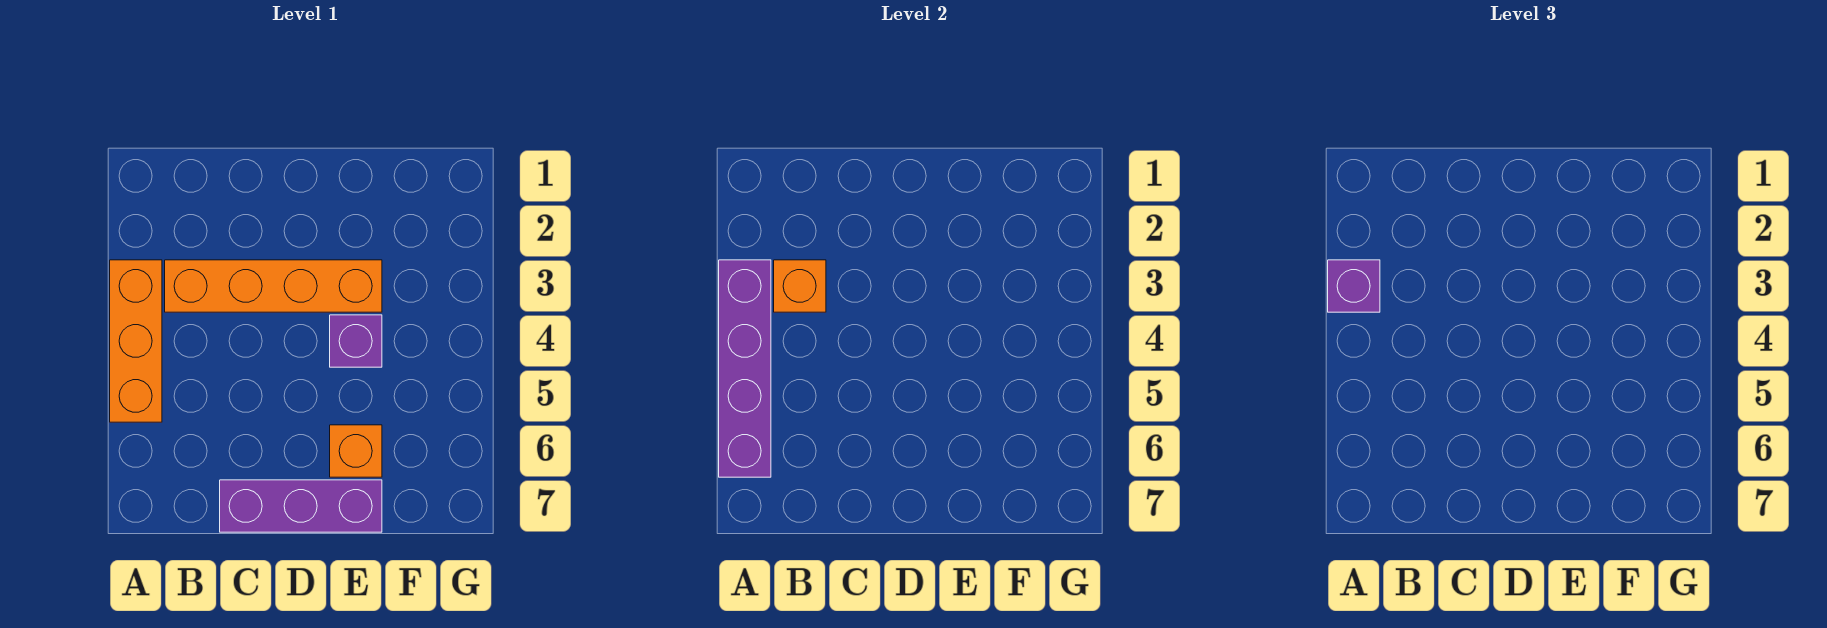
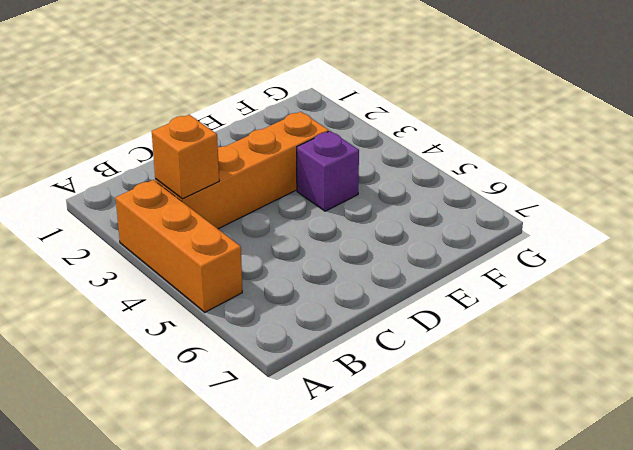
none -> purple brick C7:E7 level 1
none -> orange brick E6 level 1

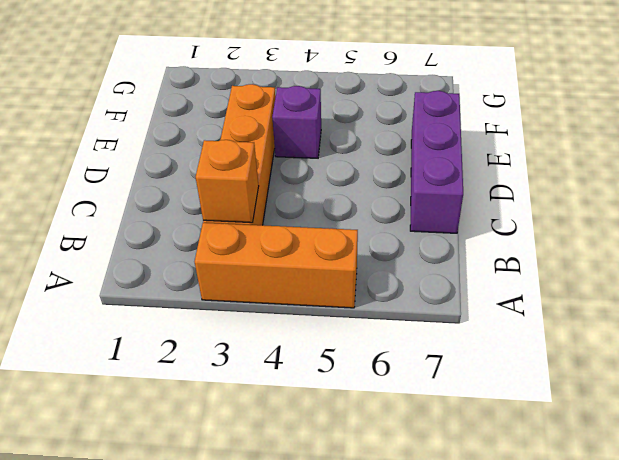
none -> orange brick E6 level 1
none -> purple brick A3:A6 level 2

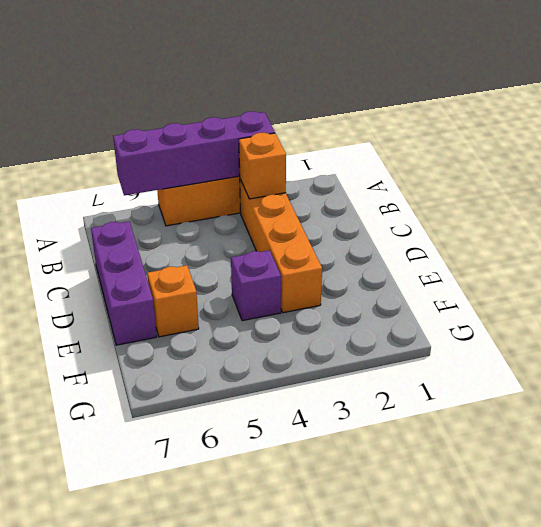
none -> purple brick A3 level 3

